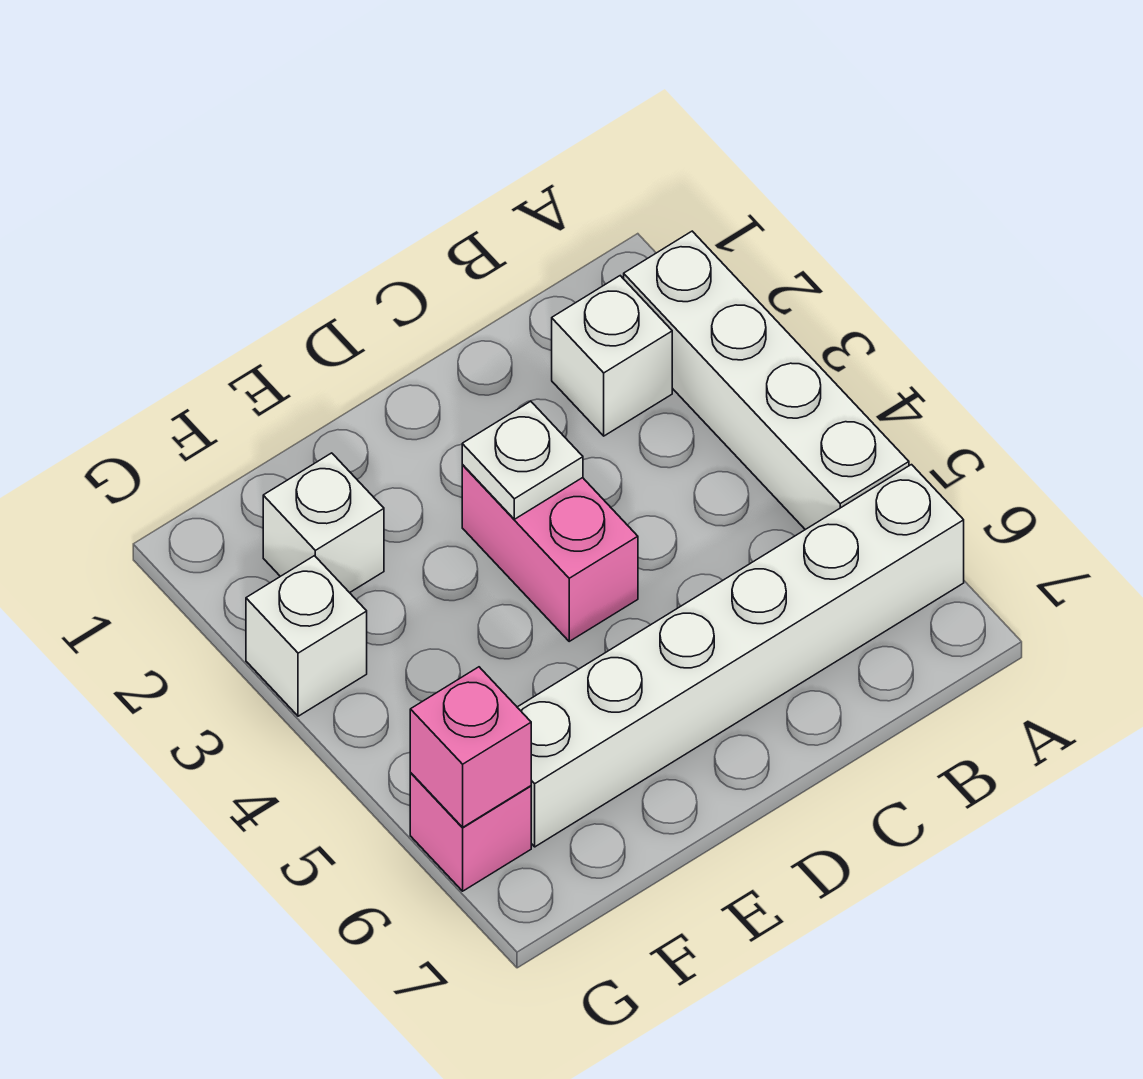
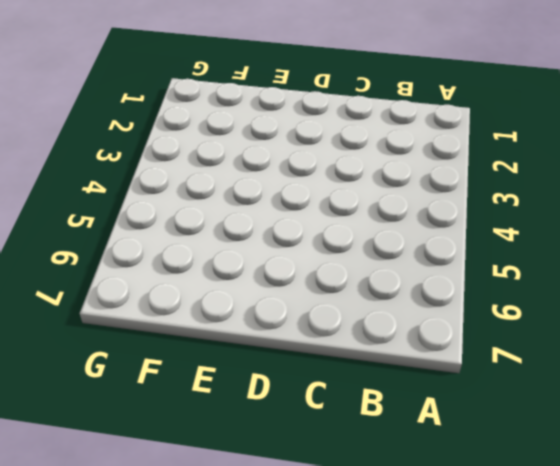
none -> white brick A2:A5 level 1
none -> white brick A6:F6 level 1

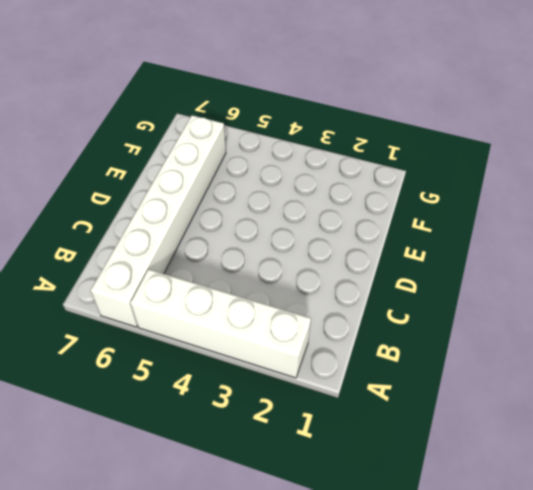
none -> white brick B2 level 1
none -> pink brick D3:D4 level 1

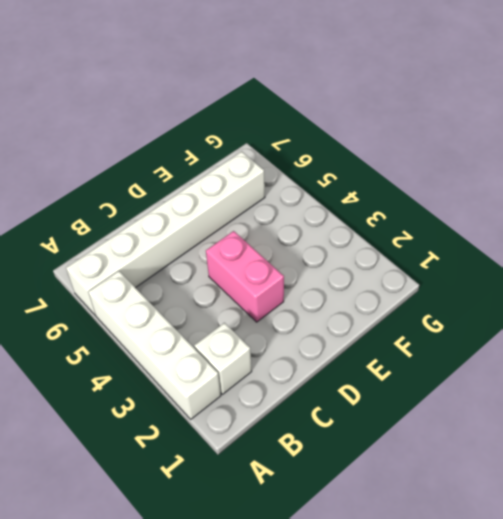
none -> white brick F2 level 1
none -> white brick G3 level 1

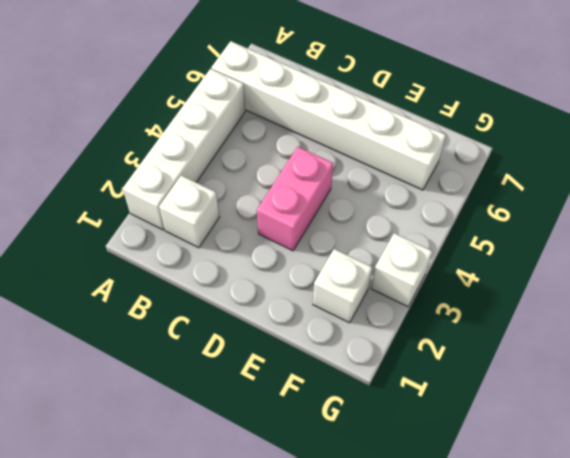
none -> pink brick G6 level 1
none -> white plate D3 level 2

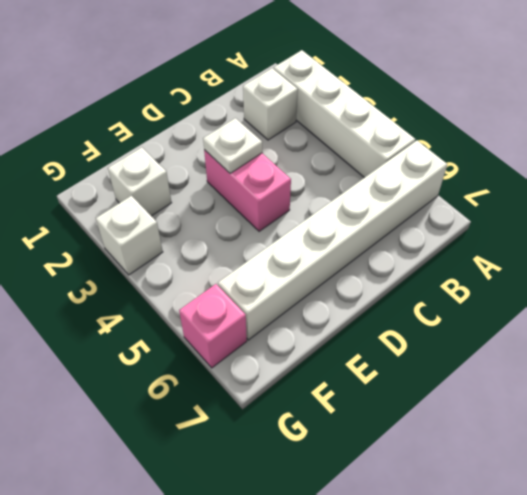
none -> pink brick G6 level 2

